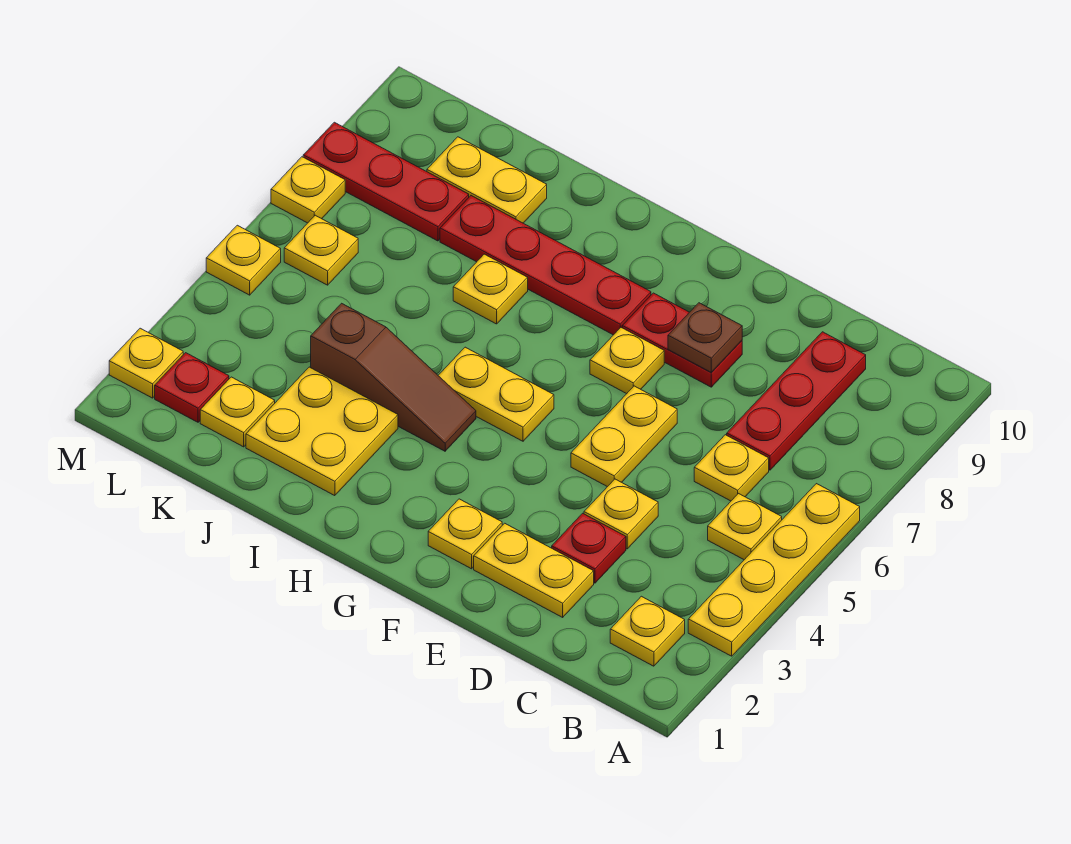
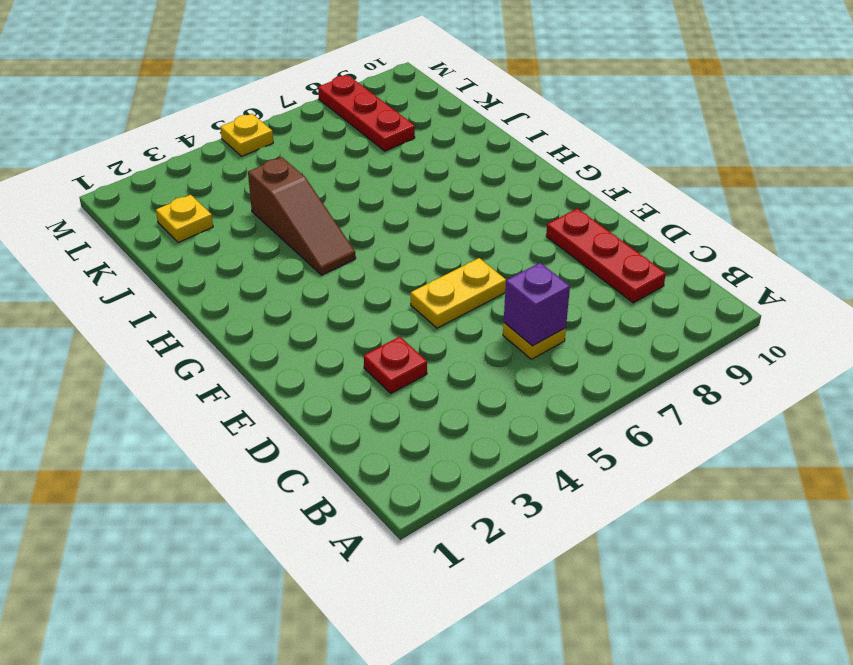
purple brick C6 level 2 -> none
red plate C9:E9 level 1 -> red plate C7:C9 level 1
none -> yellow plate A3:A6 level 1
none -> yellow plate B2 level 1
none -> yellow plate B5 level 1

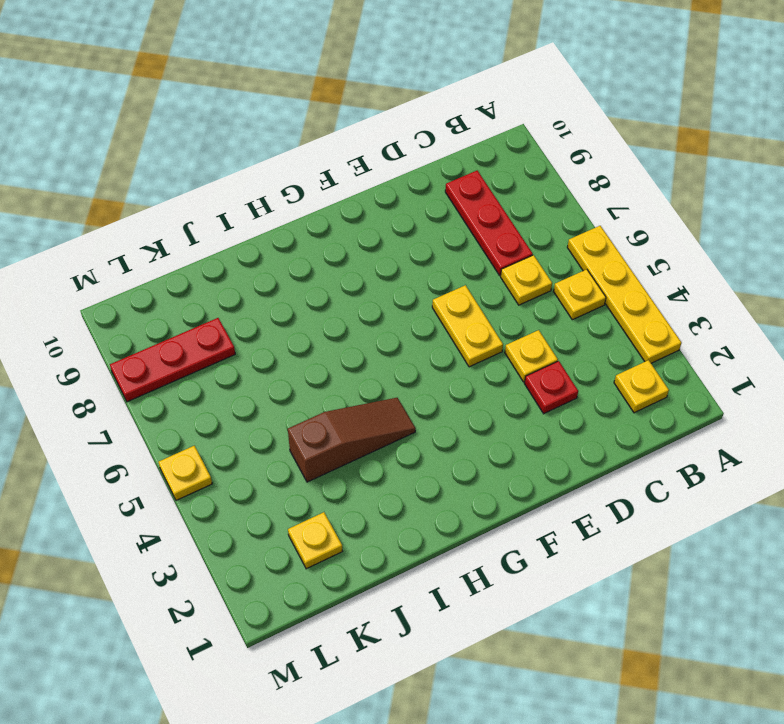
none -> yellow plate D2:E2 level 1
none -> red plate E8:F8 level 1
none -> yellow plate F2 level 1

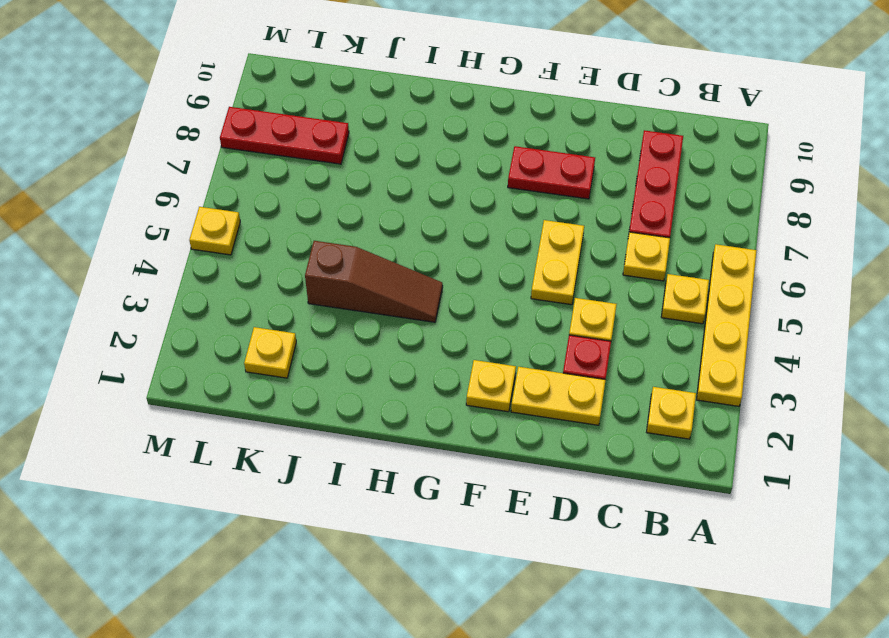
none -> yellow plate F7 level 1
none -> yellow plate G5:H5 level 1
none -> red plate G8:J8 level 1

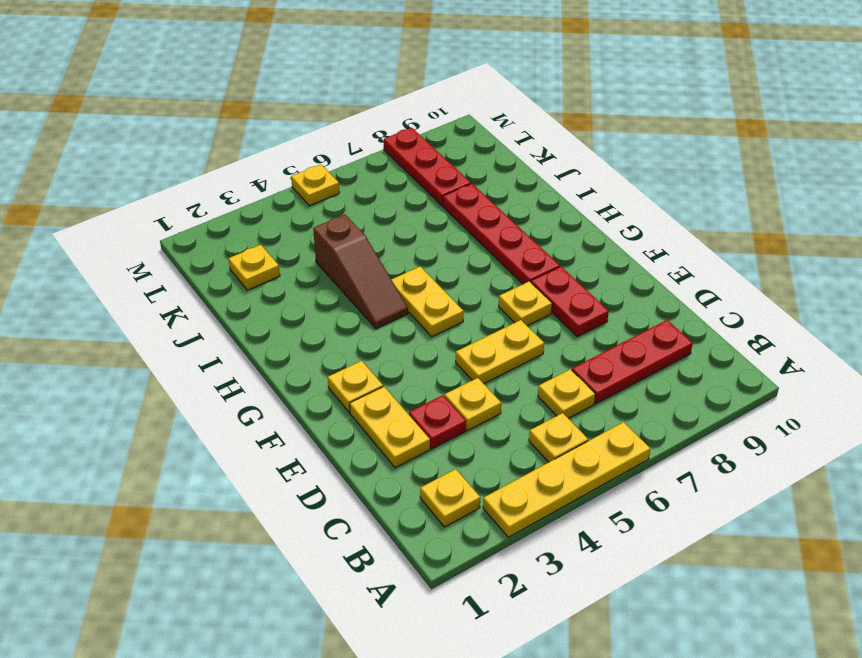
none -> yellow plate I2:J3 level 1
none -> yellow plate I7 level 1
none -> yellow plate J9:K9 level 1

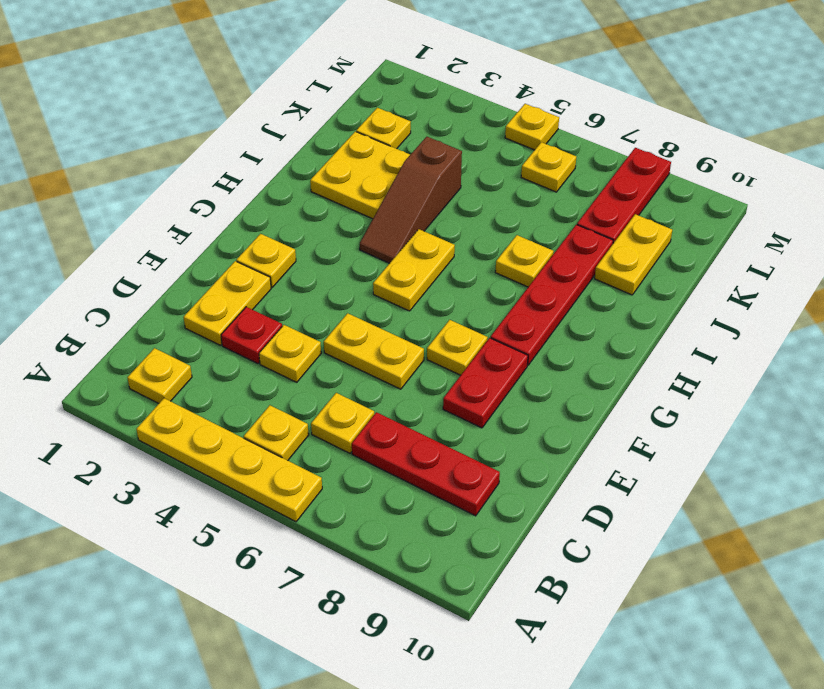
none -> red plate L2 level 1
none -> yellow plate M2 level 1
none -> yellow plate M7 level 1

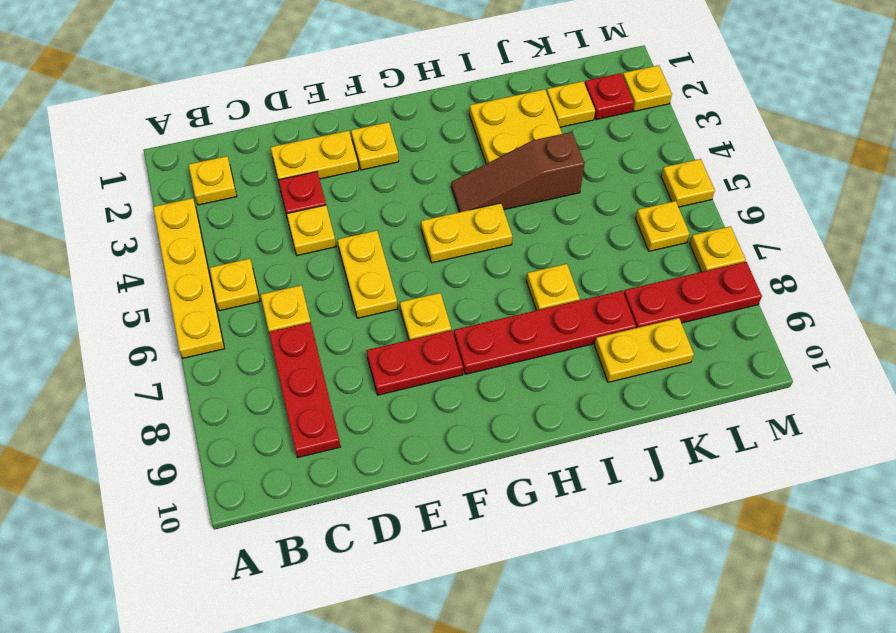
none -> brown plate E8 level 2

